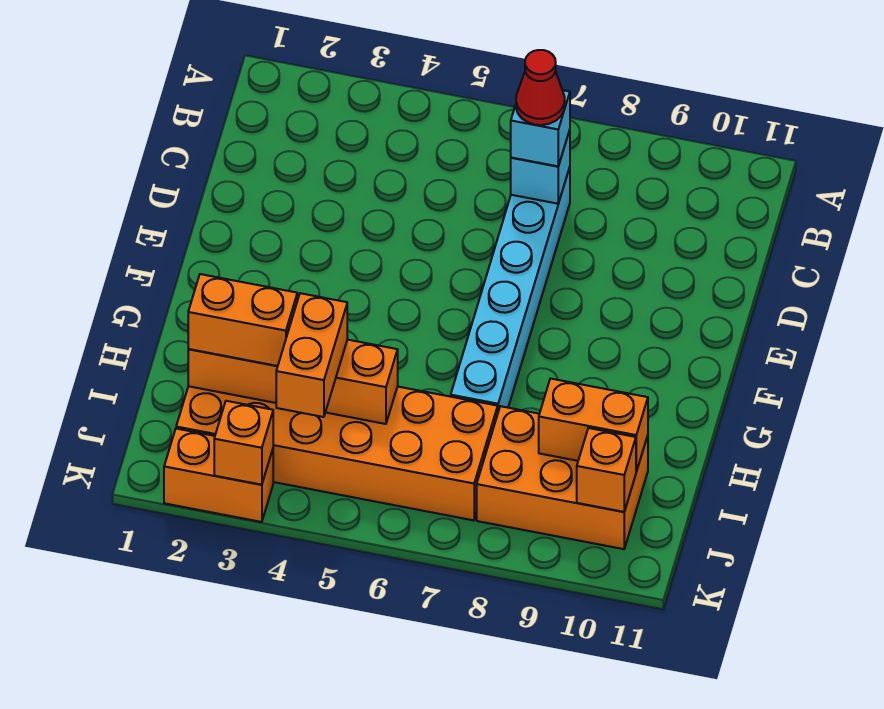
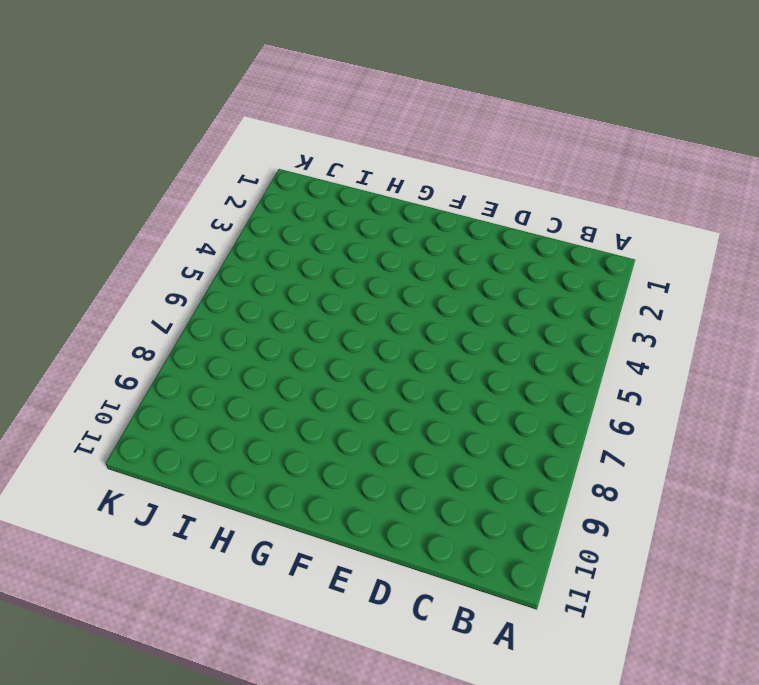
none -> cyan brick C7:H7 level 1
none -> orange brick I2:J7 level 1
none -> orange brick I8:J10 level 1

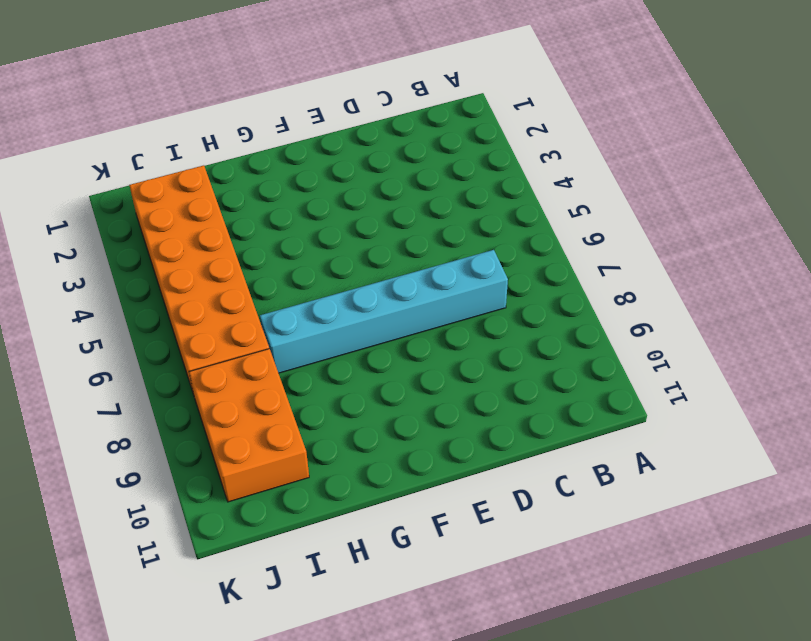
none -> orange brick K2:K3 level 1
none -> cyan brick C7 level 2
none -> orange brick I2:I5 level 2

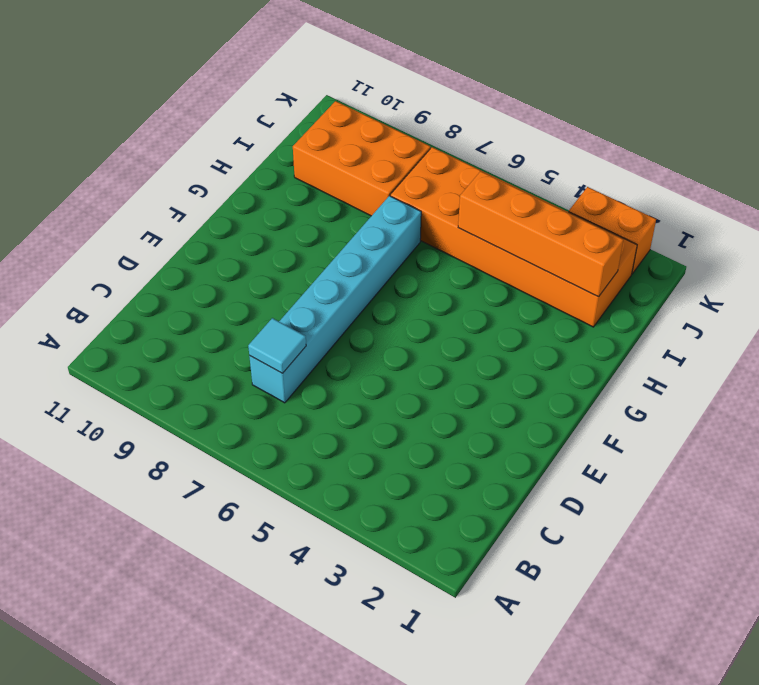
cyan tile C7 level 2 -> cyan brick C7 level 2
none -> orange brick I9:I10 level 2
none -> orange brick J10 level 2
none -> orange brick K3 level 2

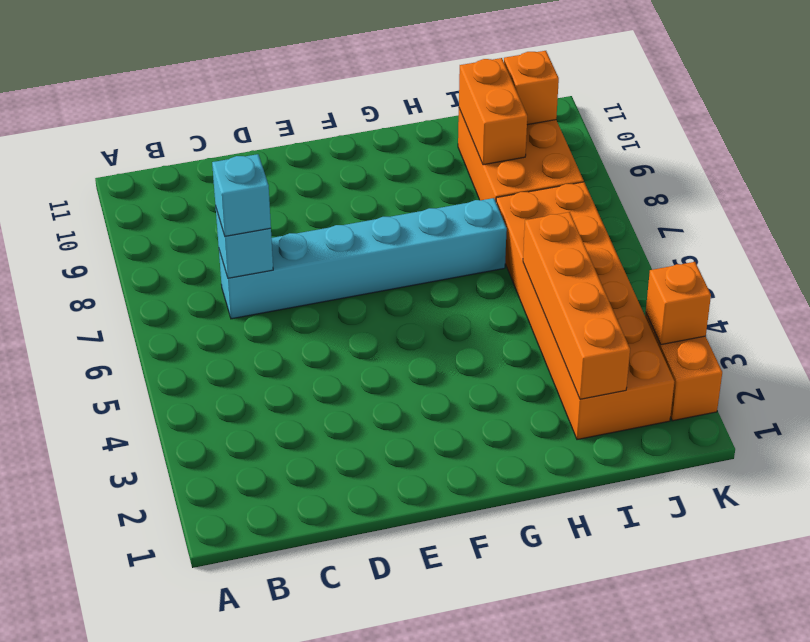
none -> orange brick I2:I3 level 3
none -> orange brick I4:J4 level 3
none -> red cone C7 level 4

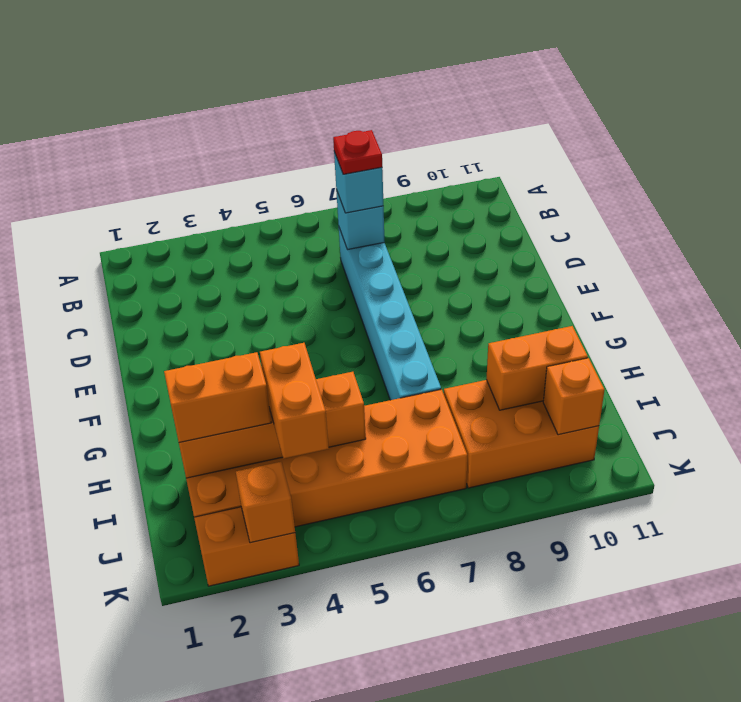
red plate C7 level 4 -> red cone C7 level 4

